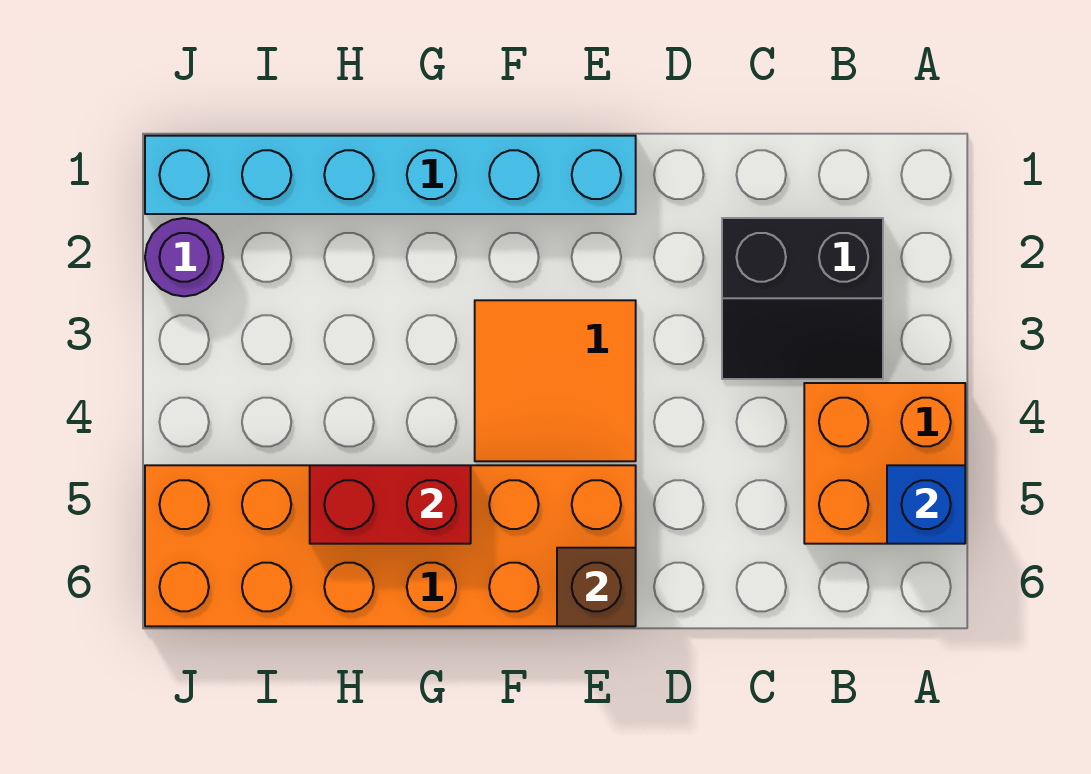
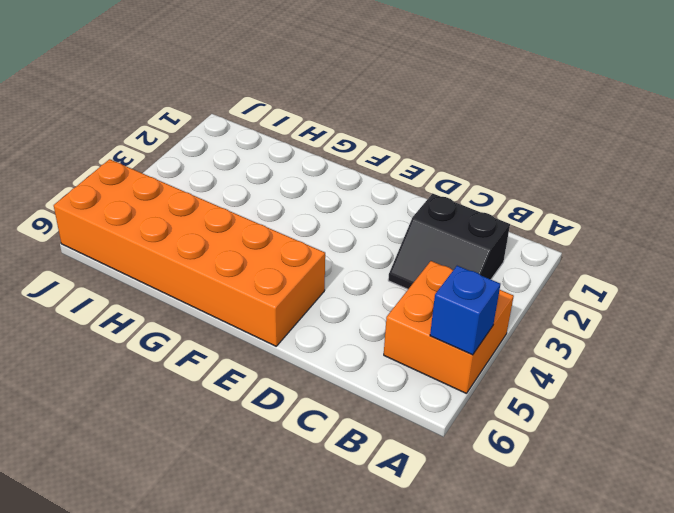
none -> cyan brick E1:J1 level 1
none -> orange tile E3:F4 level 1

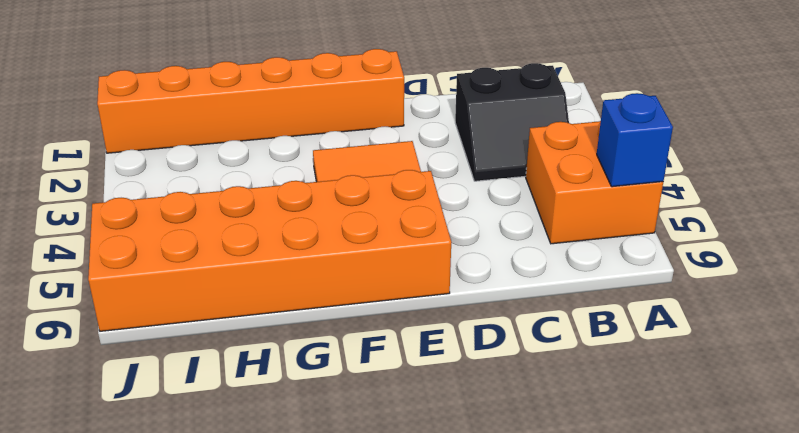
orange brick E1:J1 level 1 -> cyan brick E1:J1 level 1
none -> purple round brick J2 level 1
none -> brown brick E6 level 2

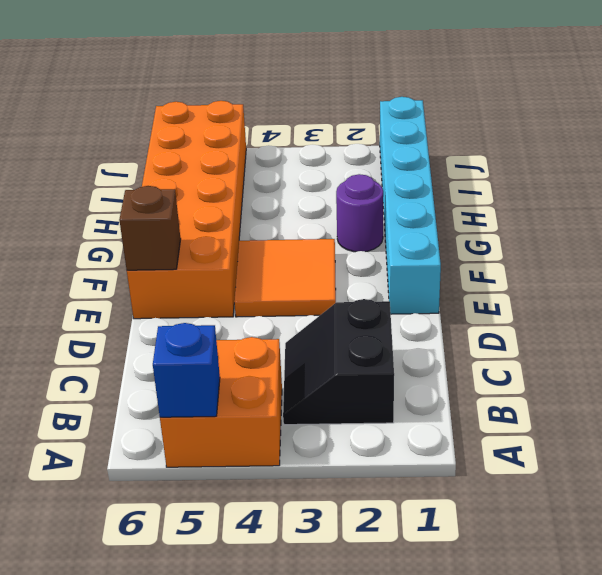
purple round brick G2 level 1 -> purple round brick J2 level 1
none -> red brick G5:H5 level 2

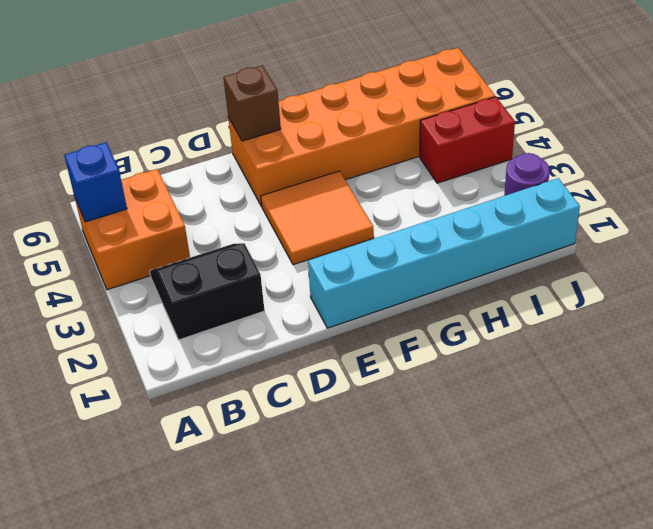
red brick I4:J4 level 1 -> red brick G5:H5 level 2

